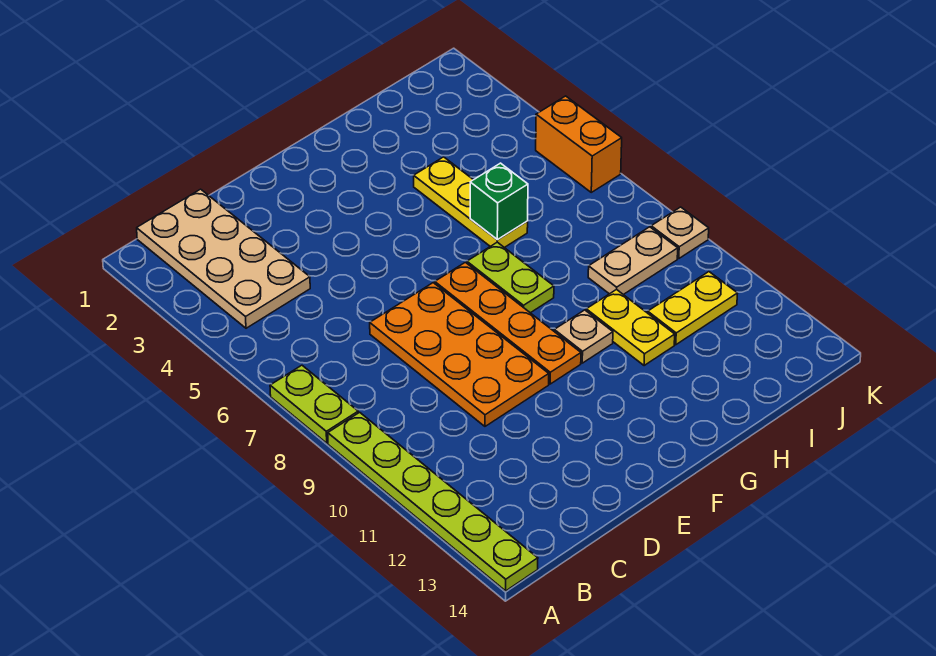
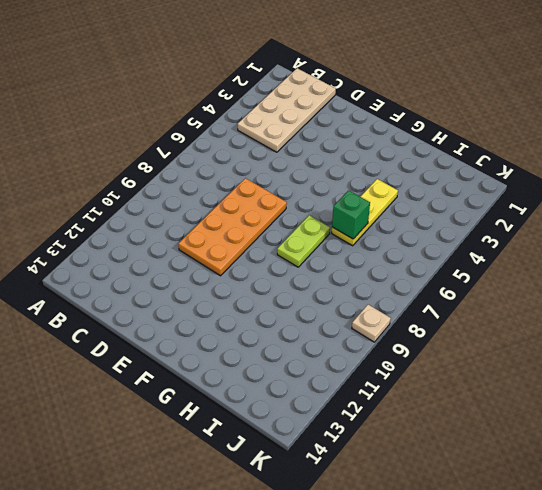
none -> lime plate A7:A8 level 1
none -> lime plate A9:A14 level 1
none -> orange plate F7:F10 level 1

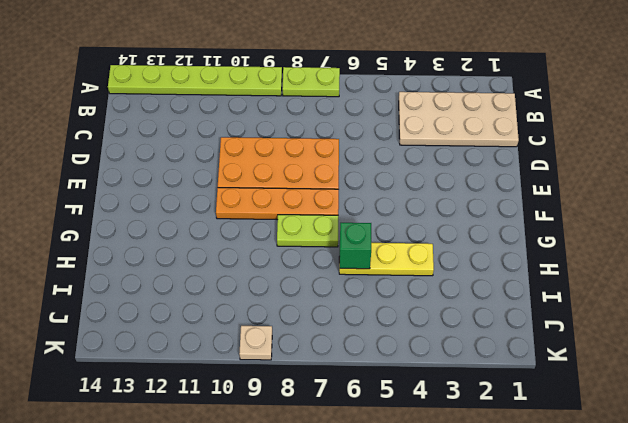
none -> tan plate G10 level 1
none -> yellow plate H10:H11 level 1
none -> tan plate I9:J9 level 1

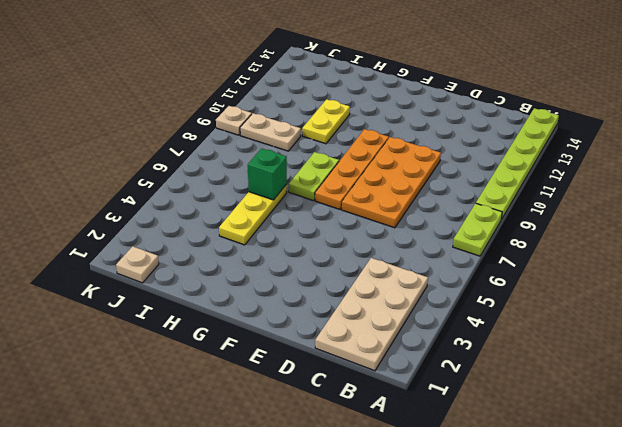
tan plate J1 level 1 -> tan plate G10 level 1
none -> yellow plate I11:J11 level 1
none -> orange brick K5:K6 level 1

